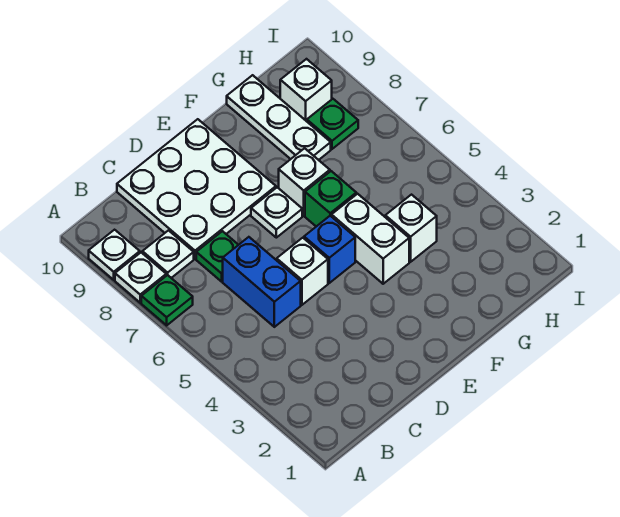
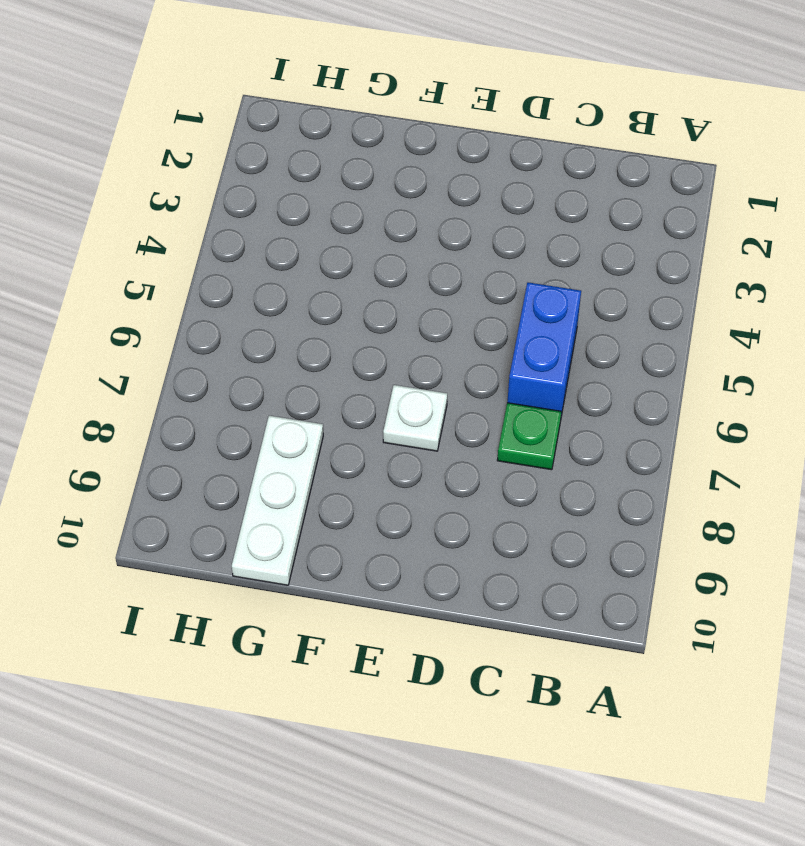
none -> green plate A7 level 1
none -> white plate A8 level 1
none -> white plate A9 level 1

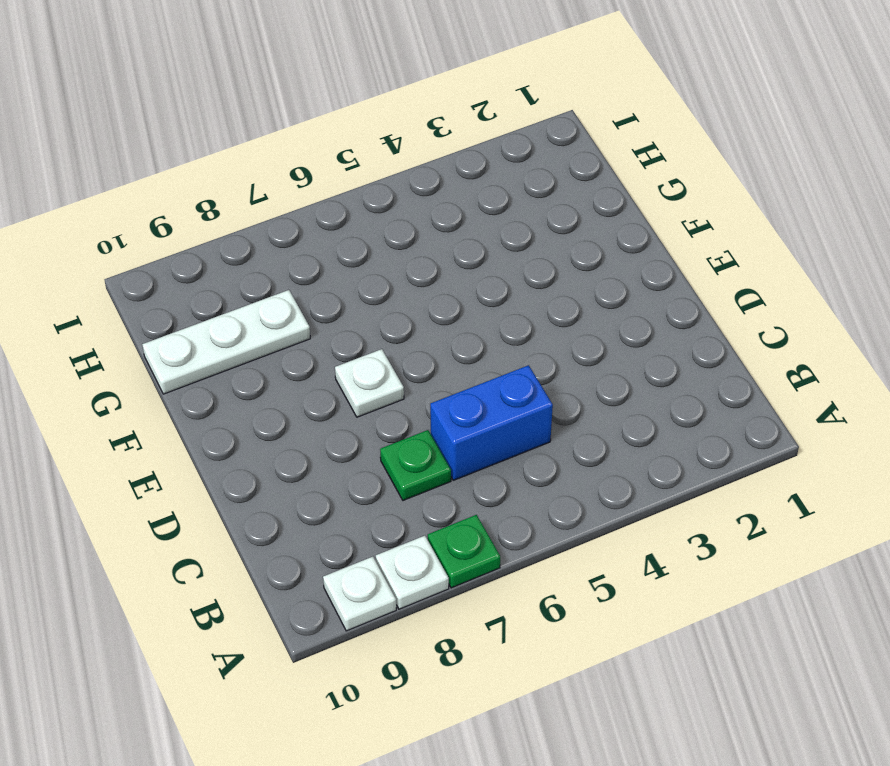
none -> white plate B8 level 1
none -> white plate C8:E10 level 1
none -> white brick D5 level 1

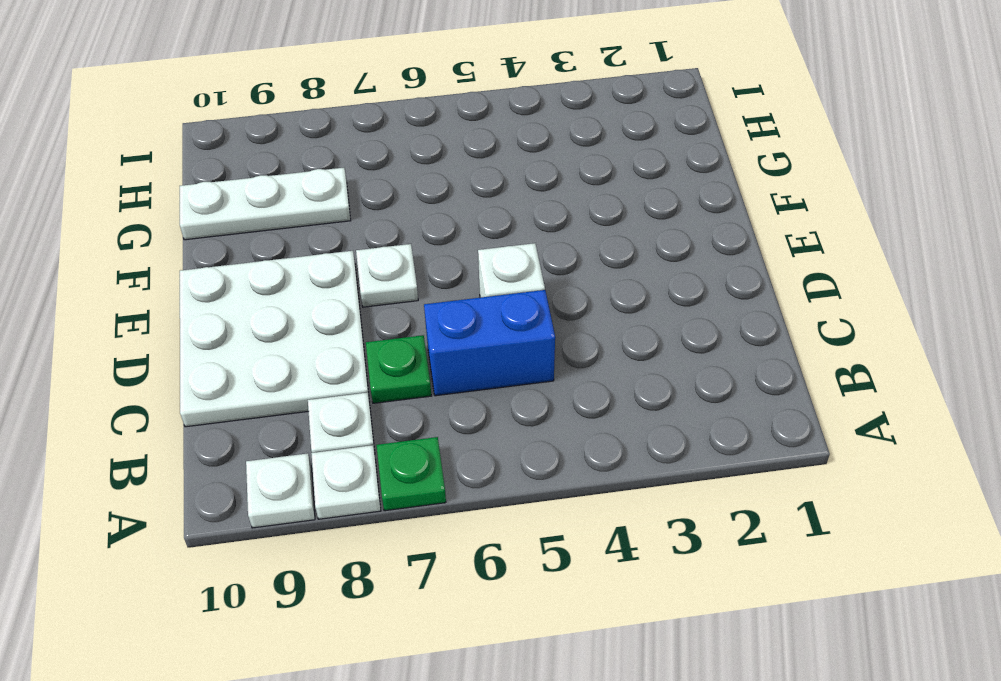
none -> blue brick E5 level 1
none -> white brick F4:F5 level 1
none -> green brick F6 level 1

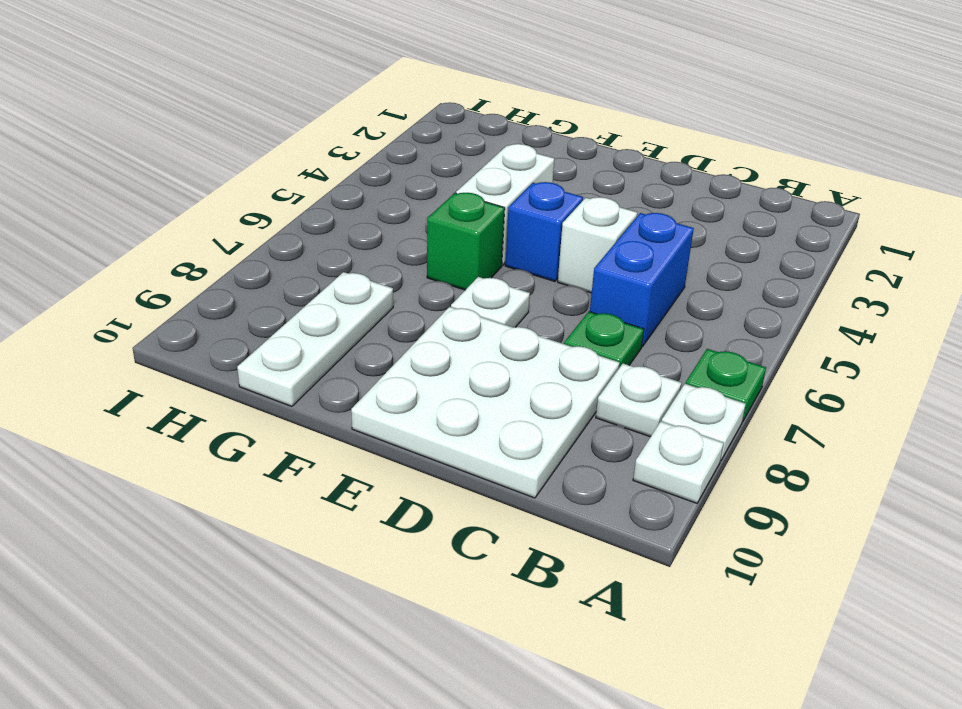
none -> white brick F7 level 1
none -> white brick G4 level 1
none -> green plate H8 level 1

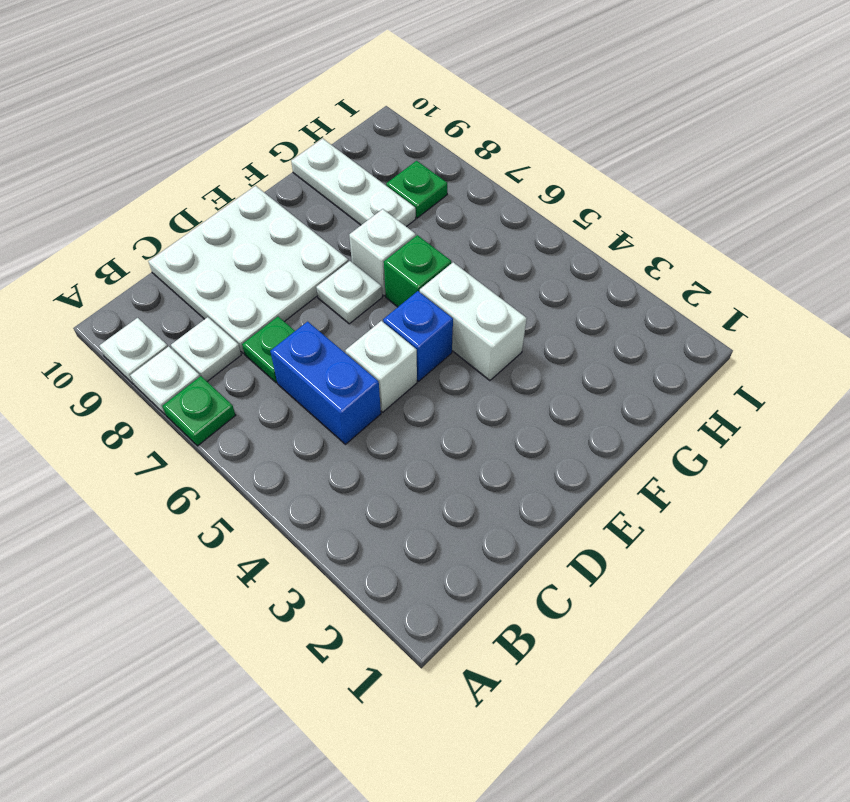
none -> white brick G4 level 1
none -> white brick H9 level 1

